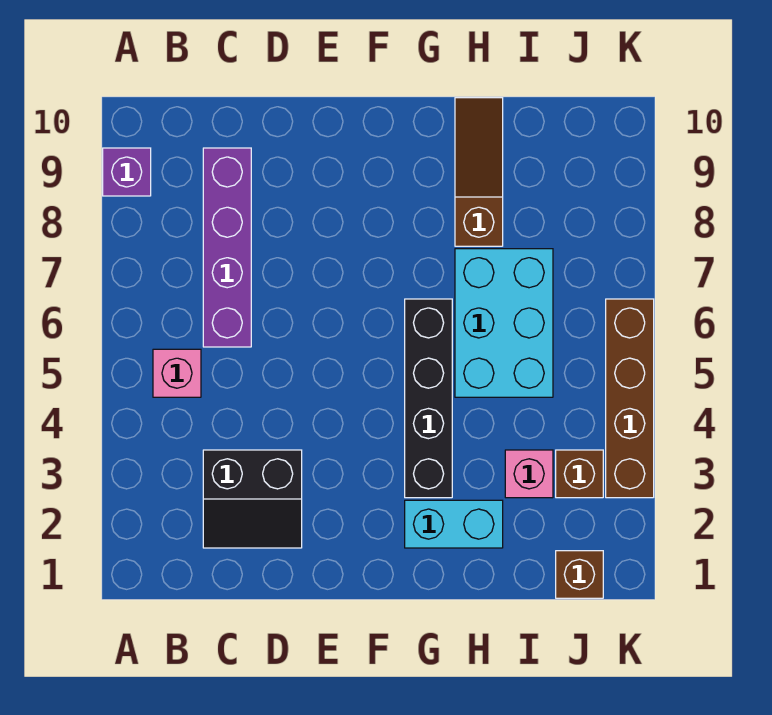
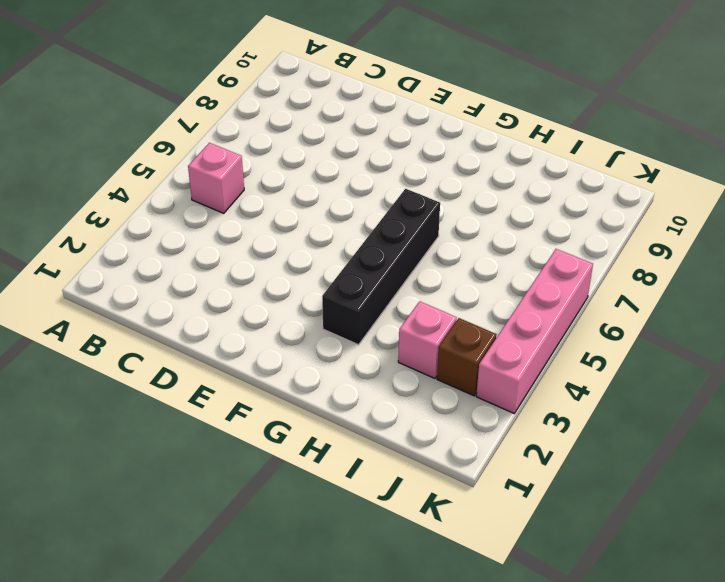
pink brick K3:K6 level 1 -> brown brick K3:K6 level 1
none -> purple brick A9 level 1
none -> black slope C2:D3 level 1 top 3
none -> purple brick C6:C9 level 1

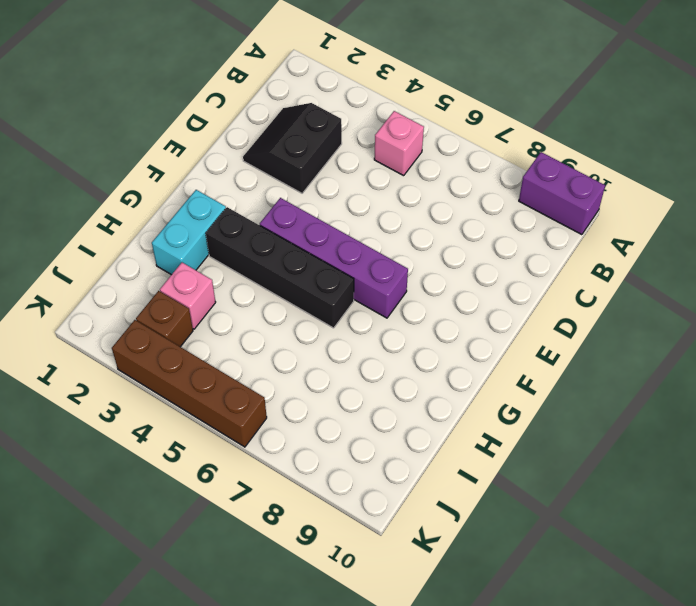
purple brick A9:A10 level 1 -> purple brick A9 level 1
purple brick F4:F7 level 1 -> purple brick C6:C9 level 1
none -> cyan brick H5:I7 level 1
none -> brown slope H8:H10 level 1 top 8
none -> brown brick J1 level 1

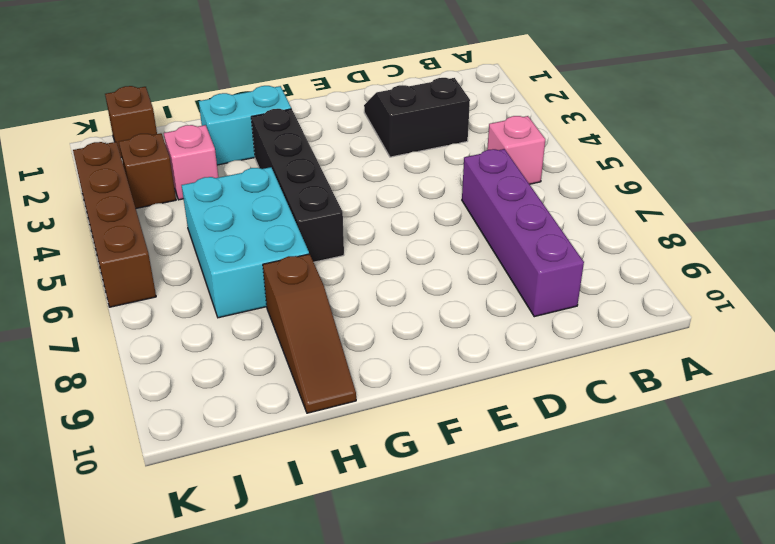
none -> purple brick A9 level 1

